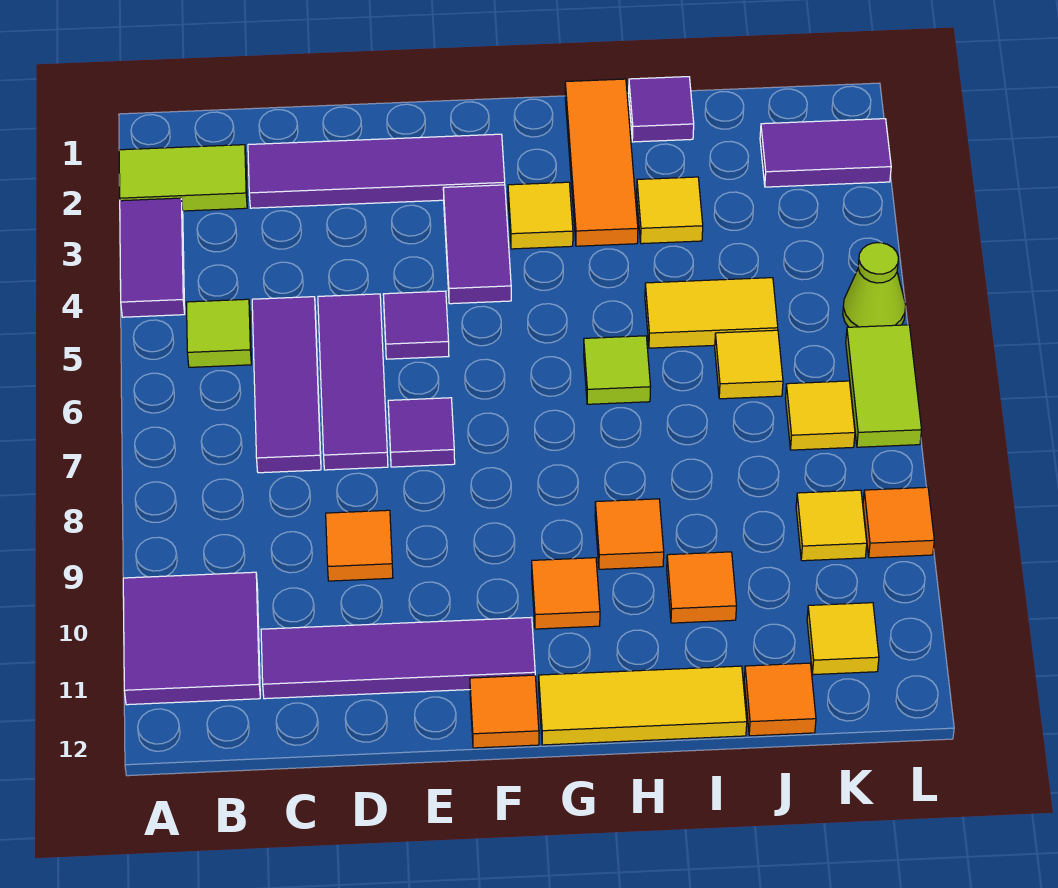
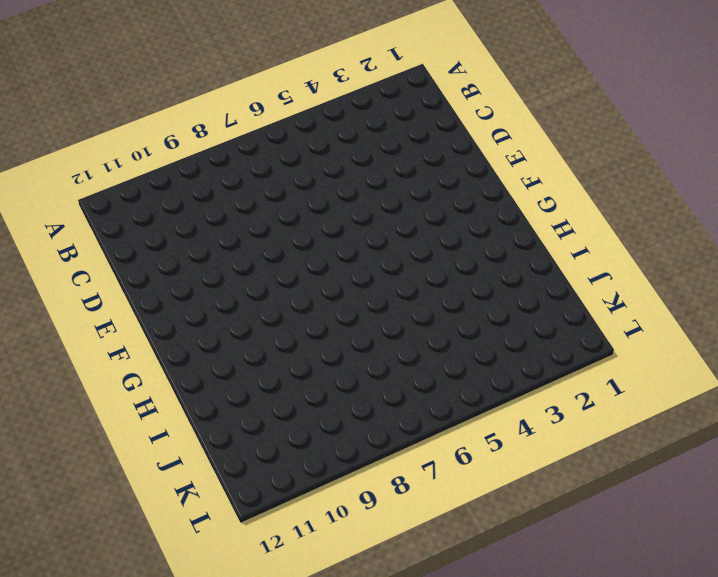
none -> lime tile A2:B2 level 1
none -> purple tile A3:A4 level 1
none -> purple tile A10:B11 level 1
none -> lime tile B5 level 1

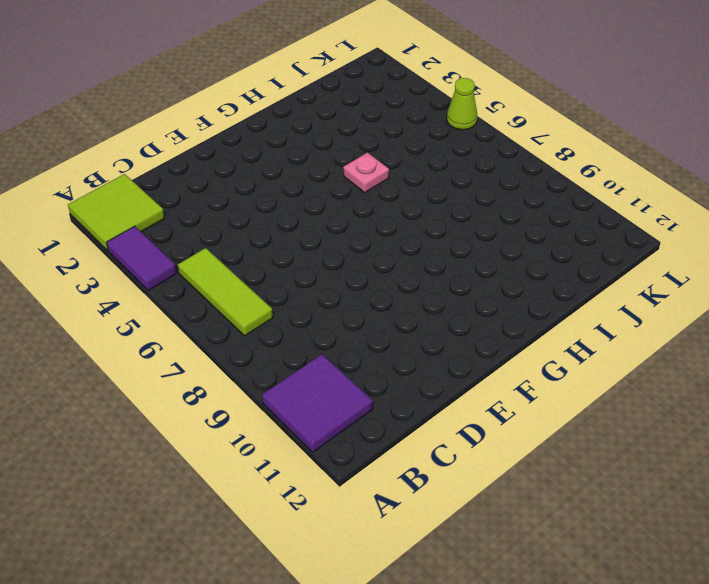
lime tile A1:B2 level 1 -> lime tile A2:B2 level 1
lime tile B5:B7 level 1 -> lime tile B5 level 1
pink plate H5 level 1 -> none
none -> purple tile C2:F2 level 1
none -> purple tile C5:C7 level 1
none -> purple tile C11:F11 level 1
none -> purple tile D5:D7 level 1

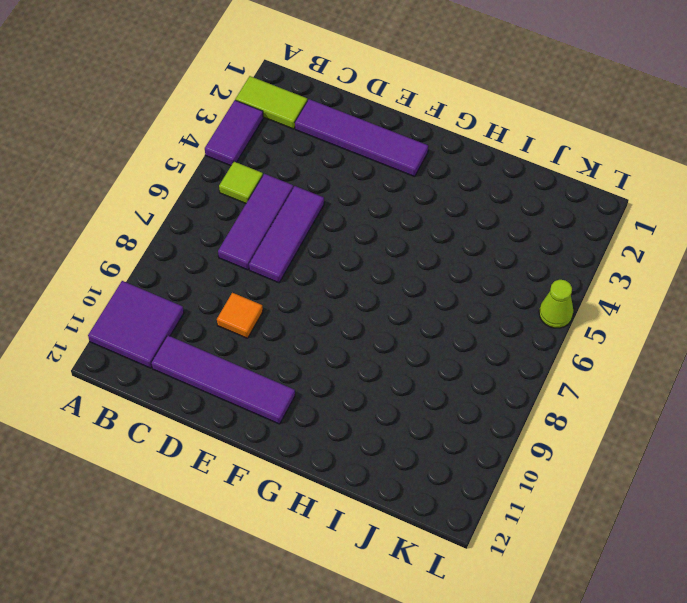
none -> purple tile E5 level 1
none -> purple tile E7 level 1
none -> purple tile F3:F4 level 1
none -> orange tile F12 level 1

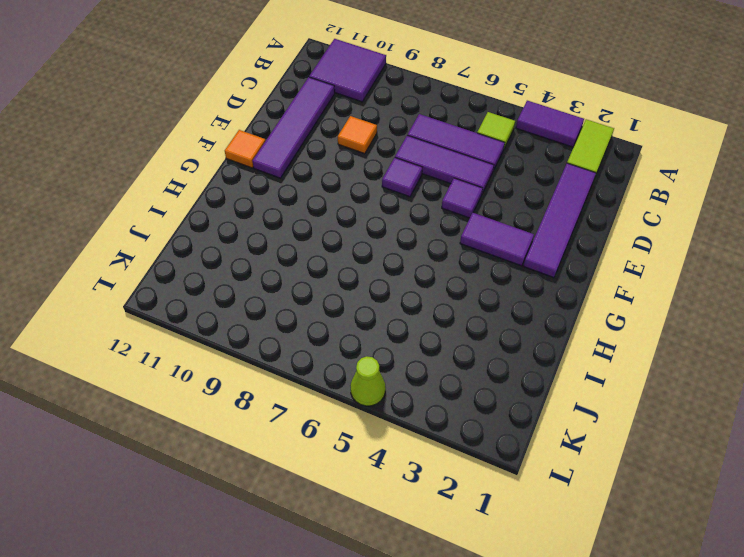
none -> yellow tile G3 level 1
none -> orange tile G10 level 1
none -> yellow tile G12:I12 level 1
none -> orange tile H1:H3 level 1

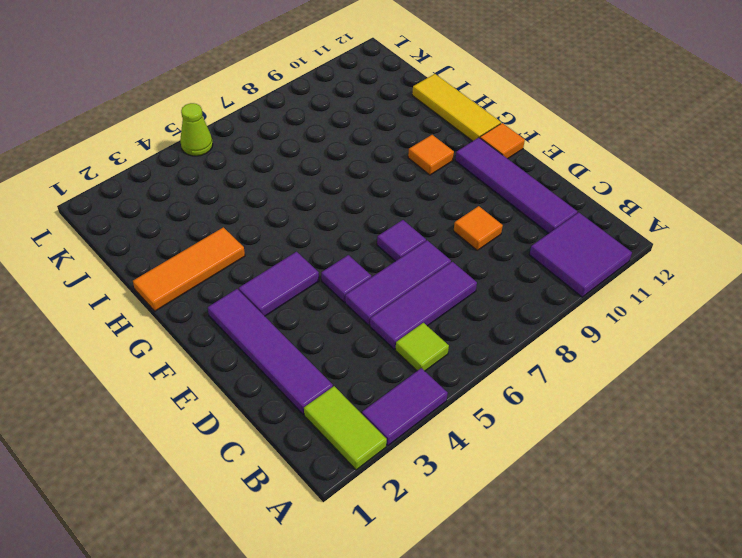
none -> yellow tile G3 level 1
none -> lime tile H6 level 1
none -> orange tile H9 level 1
none -> purple tile I1 level 1

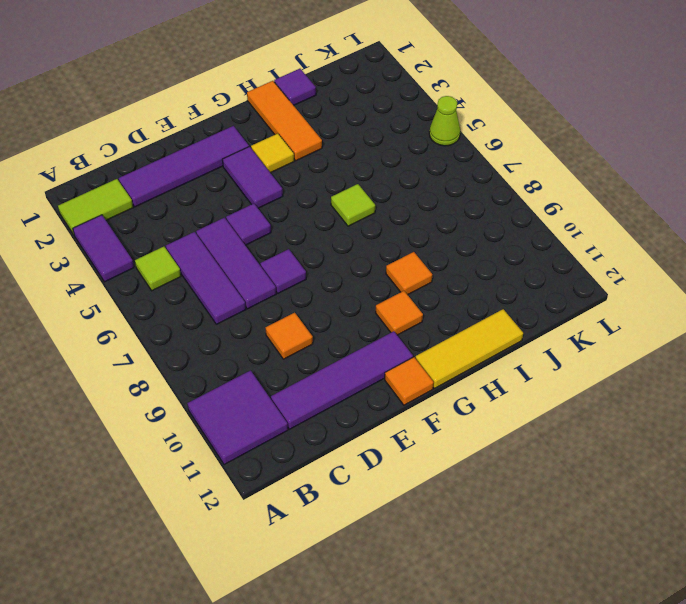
none -> yellow tile I3 level 1
none -> yellow tile I5:J5 level 1
none -> orange tile I10 level 1
none -> yellow tile J6 level 1

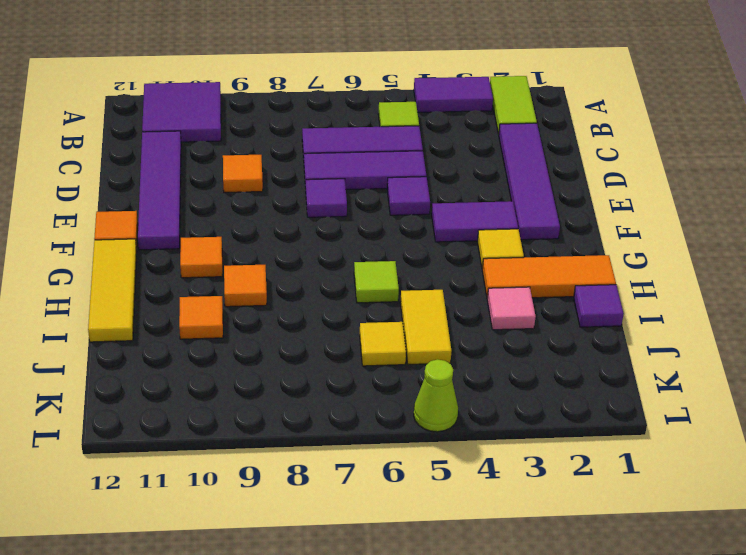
pink tile I3 level 1 -> yellow tile I3 level 1
none -> orange tile J12 level 1
none -> purple tile K2:L2 level 1
none -> yellow tile K7 level 1
none -> yellow tile K9 level 1

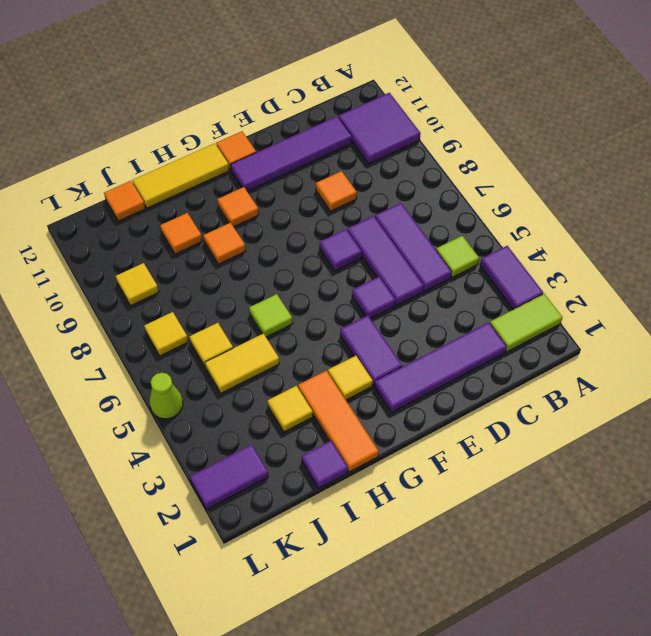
none -> yellow tile K11 level 1
none -> lime tile L6:L7 level 1
none -> orange tile L9 level 1

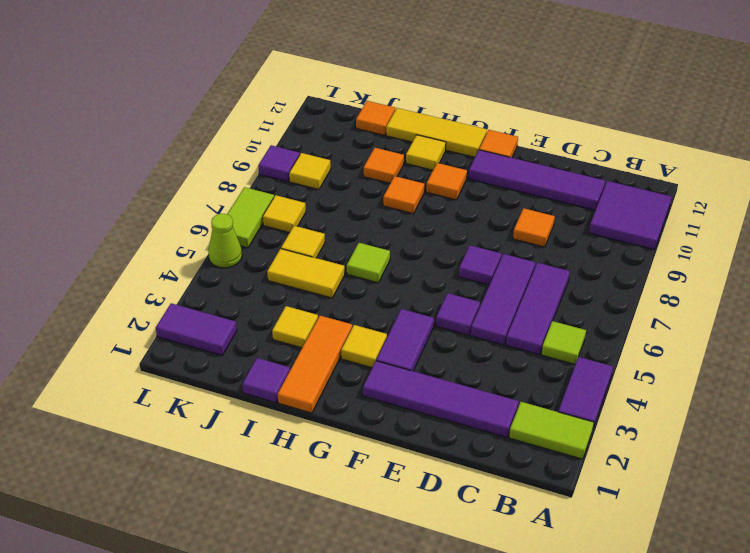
yellow tile H11 level 1 -> yellow tile K11 level 1
purple tile L9 level 1 -> orange tile L9 level 1

